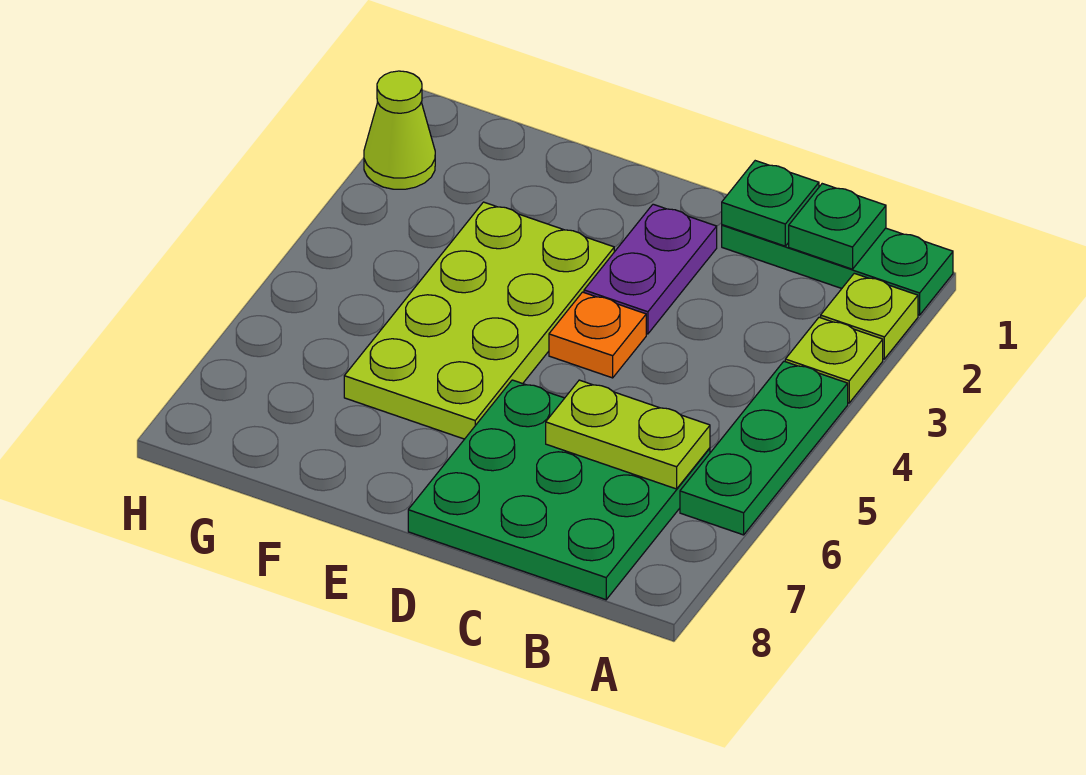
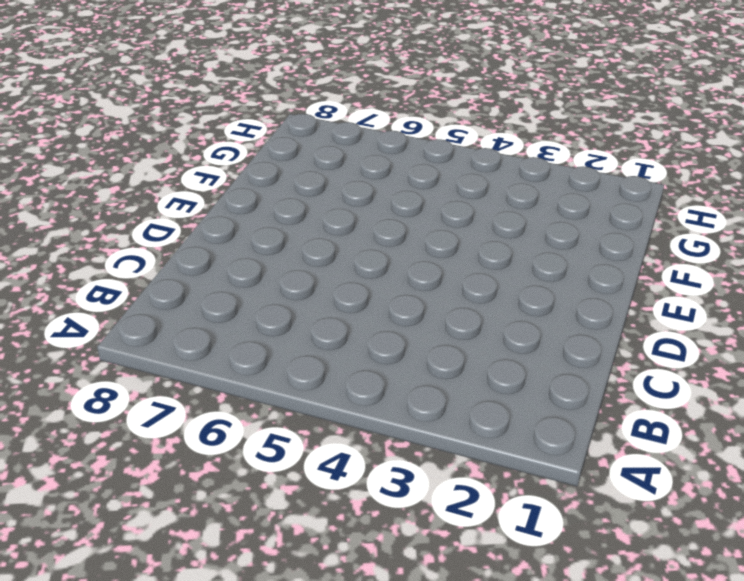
none -> green plate A1:C1 level 1
none -> lime plate A2 level 1
none -> lime plate A3 level 1

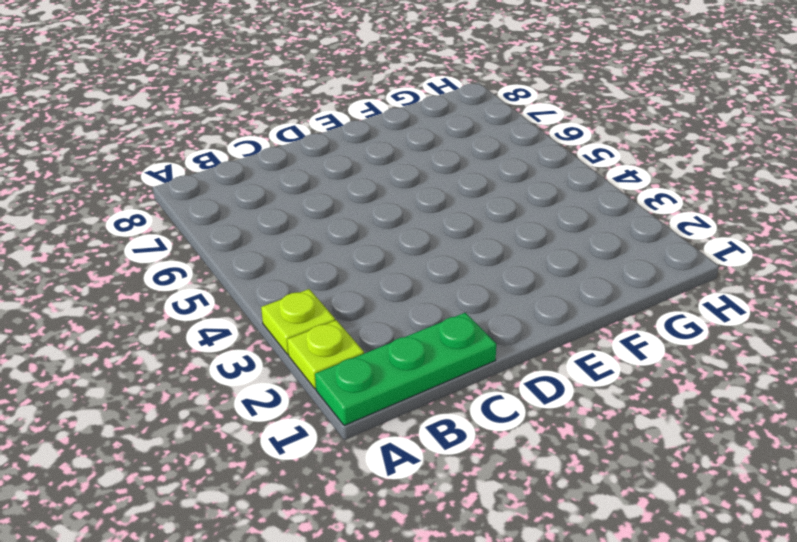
none -> green plate A4:A6 level 1
none -> green plate B6:D8 level 1
none -> purple plate D2:D3 level 1

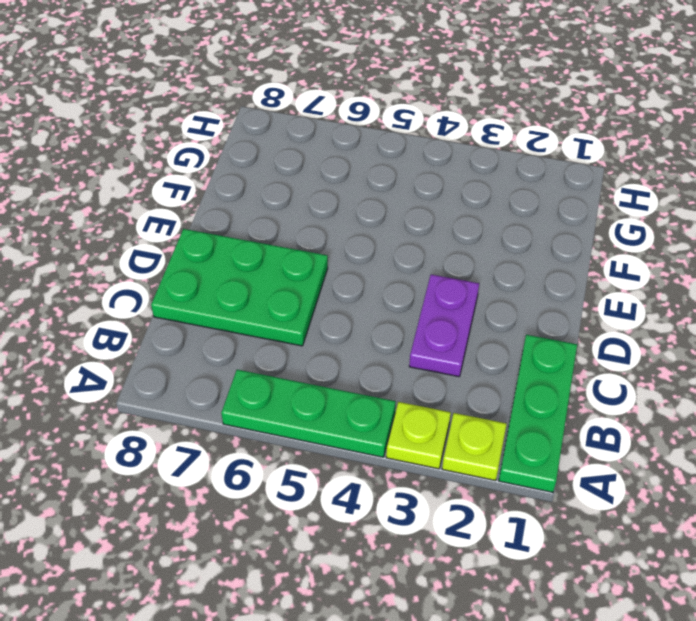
purple plate C3:D3 level 1 -> purple plate D2:D3 level 1
green plate C6:D8 level 1 -> green plate B6:D8 level 1
none -> orange plate D4 level 1
none -> lime plate E3:F6 level 1
none -> lime cone H2 level 1

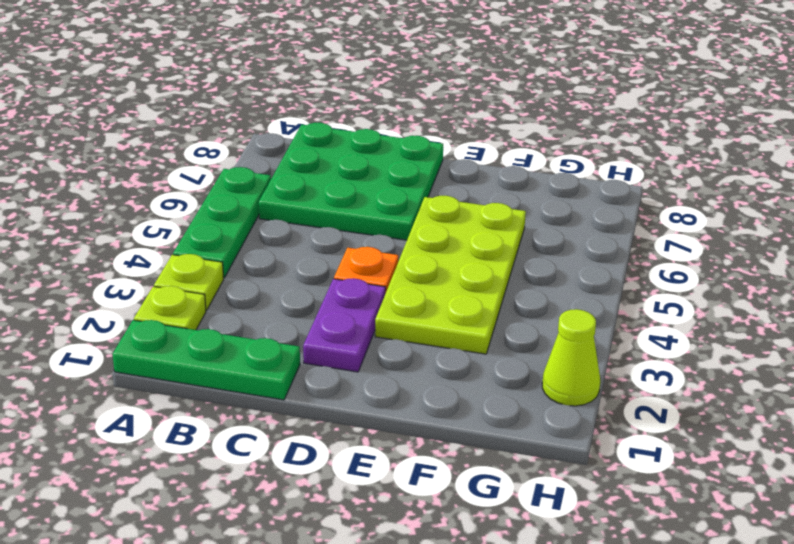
none -> green plate B1 level 2
none -> lime plate B6:C6 level 2
none -> green plate C1 level 2

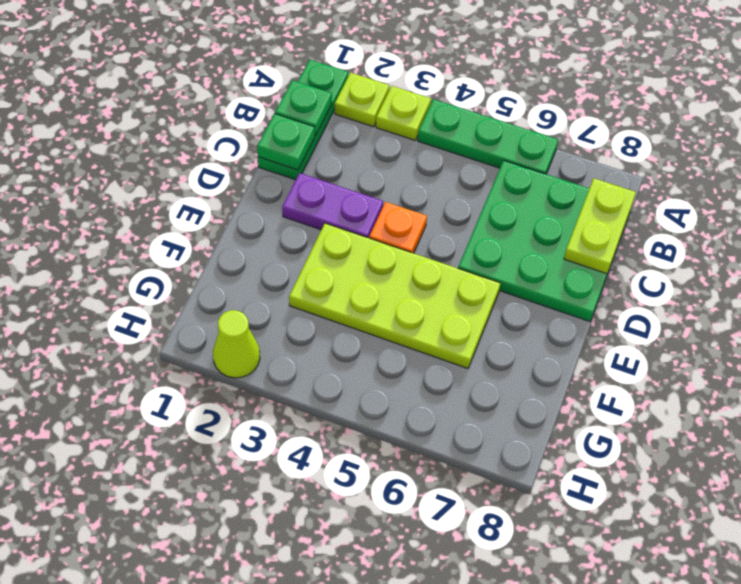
lime plate B8:C8 level 2 -> lime plate B6:C6 level 2

